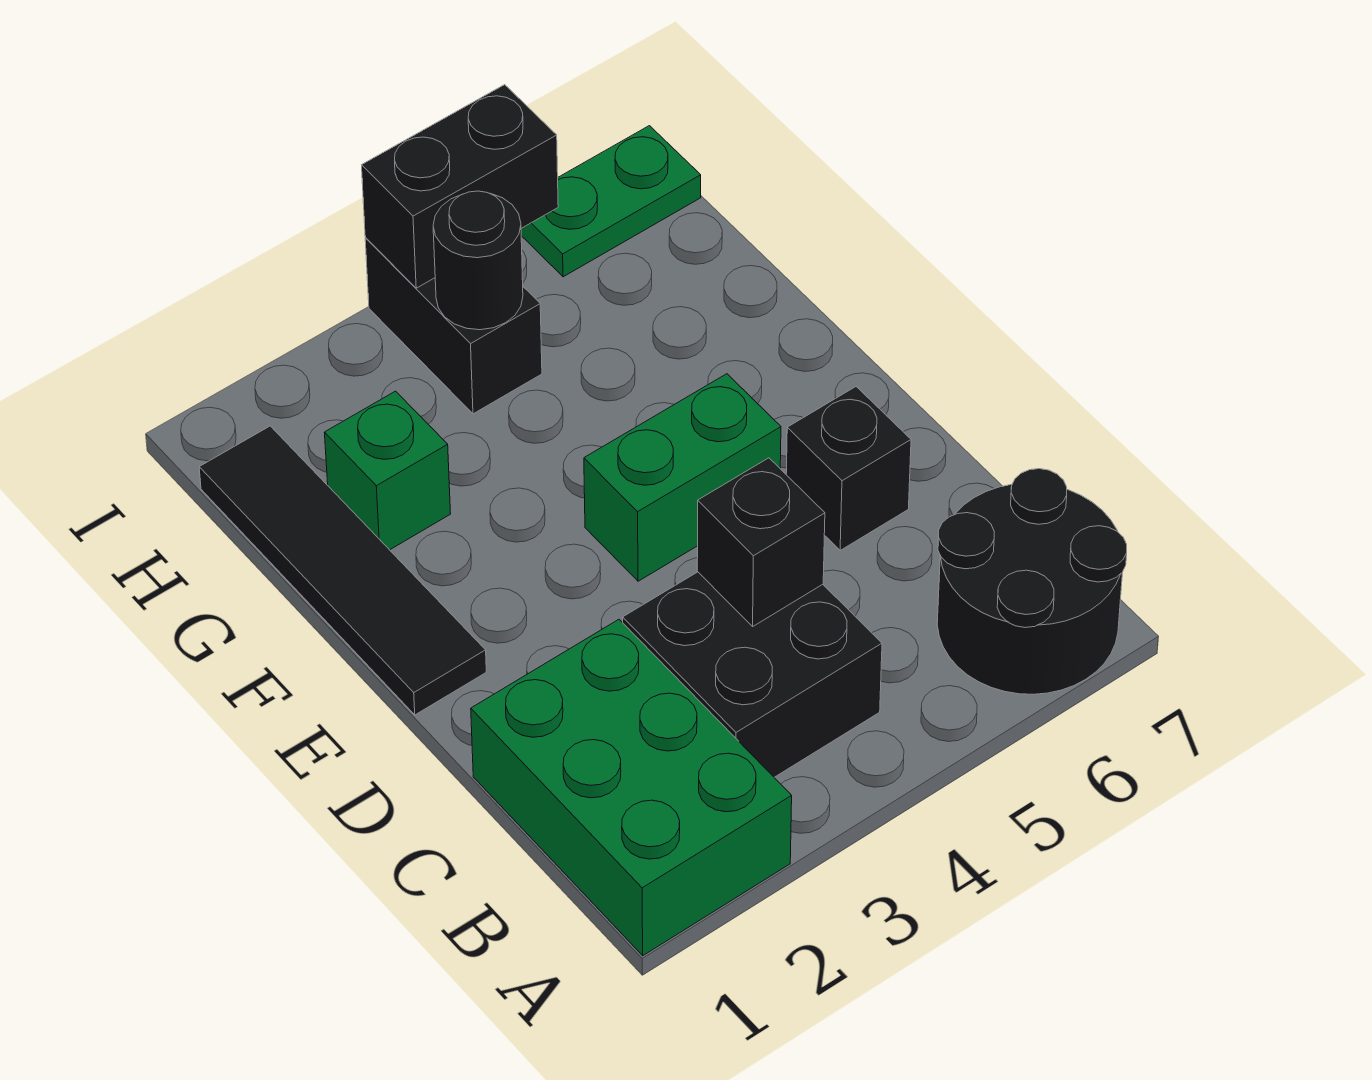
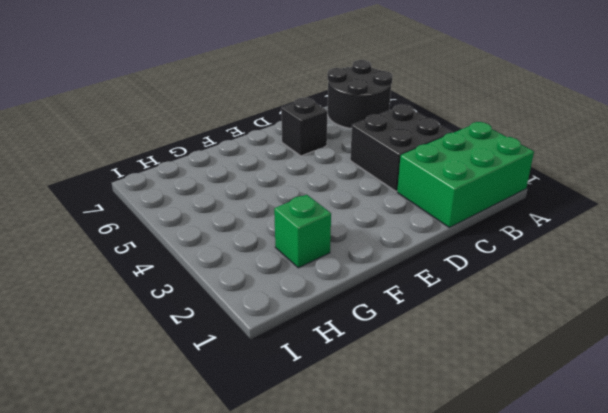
none -> black tile E1:H1 level 1
none -> green brick E4:E5 level 1
none -> black brick H4:I4 level 1

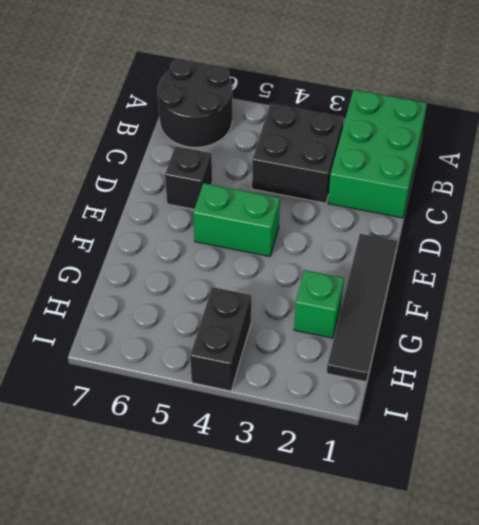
none -> green plate I6:I7 level 1
none -> black brick C4 level 2
none -> black round brick H4 level 2

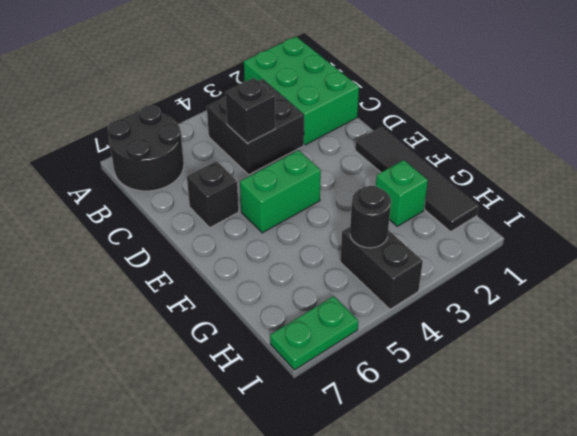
none -> black brick I4:I5 level 2

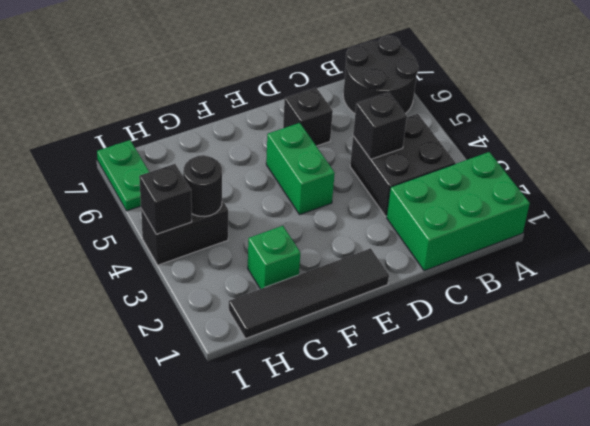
black brick I4 level 2 -> black brick I4:I5 level 2

